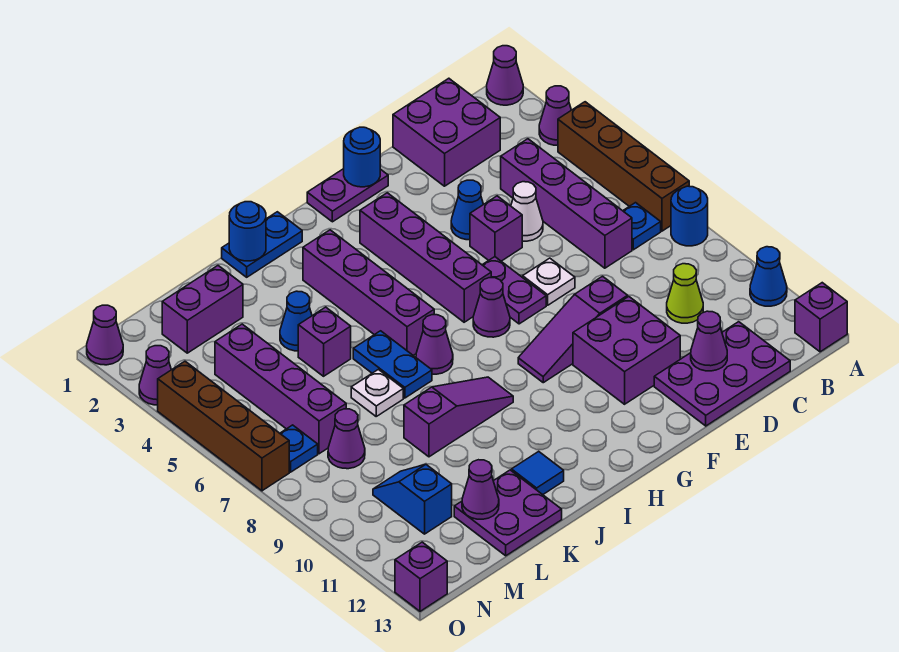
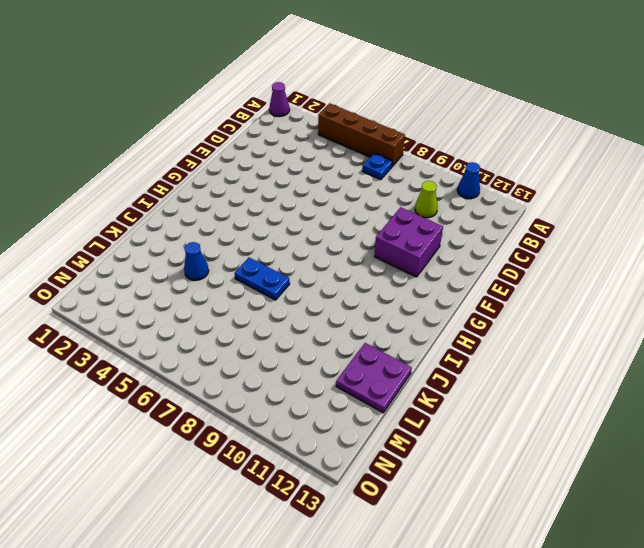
none -> purple cone A3 level 1
none -> blue round brick A8 level 1
none -> purple brick A13 level 1
none -> purple brick C1:D2 level 1

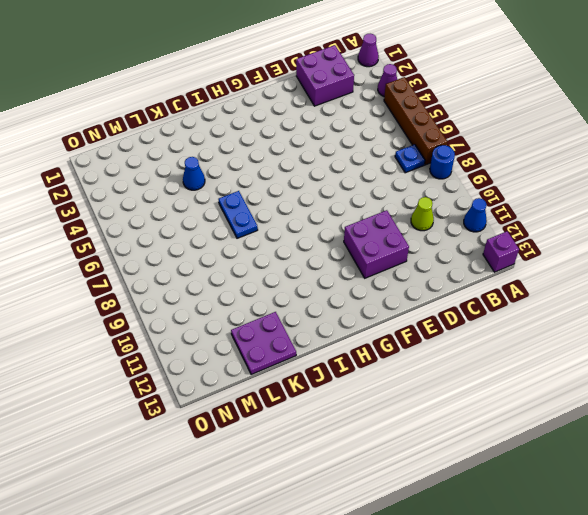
none -> purple brick C4:C7 level 1
none -> purple plate C12:E13 level 1
none -> white cone D5 level 1
none -> blue cone E4 level 1

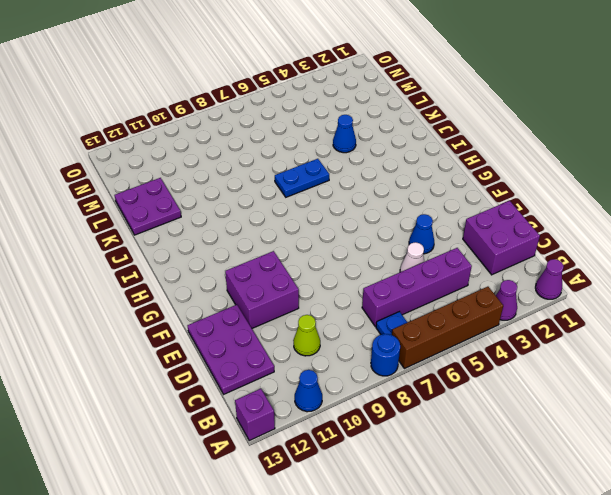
none -> purple brick E5 level 1
none -> white plate E7 level 1
none -> purple slope E9:G9 level 1 top E
none -> purple plate F1:G1 level 1

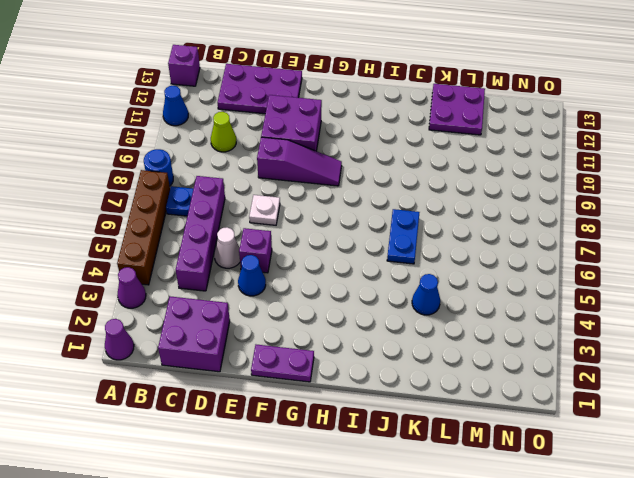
none -> purple plate F6:F7 level 1
none -> purple brick G3:G6 level 1
none -> purple cone G7 level 1
none -> blue plate I1:J1 level 1

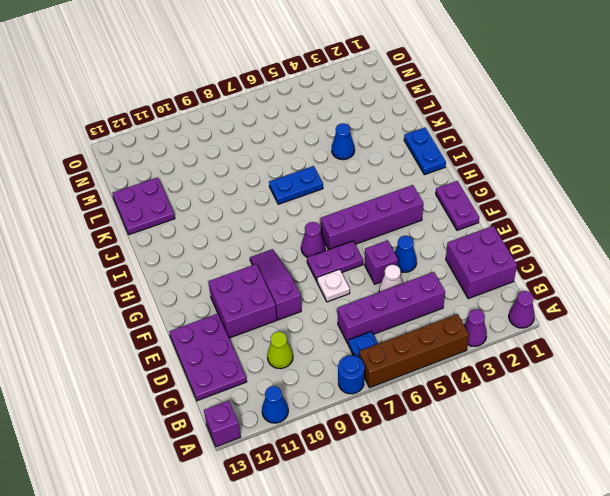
none -> purple brick I3:I6 level 1
none -> purple cone I7 level 1
none -> purple slope I9:K9 level 1 top K
none -> blue tile J12 level 1

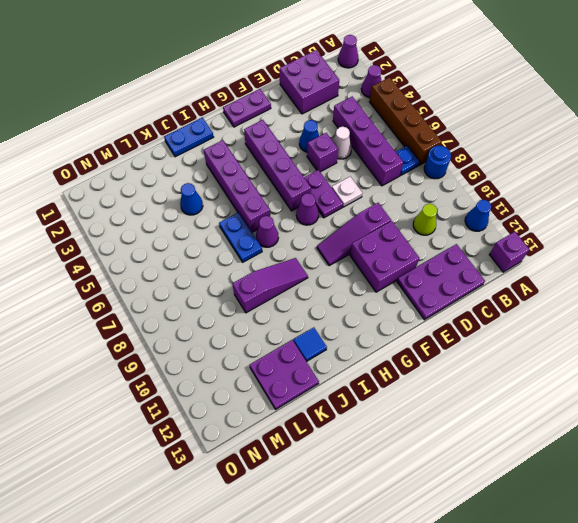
none -> purple brick K5 level 1
none -> white plate K7 level 1
none -> purple brick L2:M2 level 1
none -> purple brick M4:M7 level 1

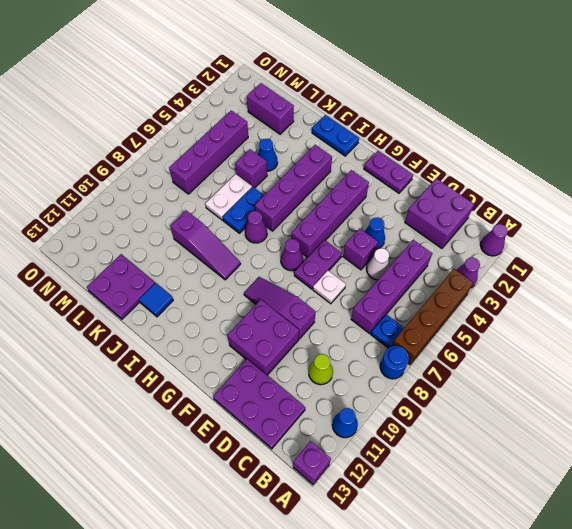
white plate K6:K7 level 1 -> white plate K7 level 1
none -> purple cone M8 level 1
none -> blue slope M10:M11 level 1 top 11
none -> blue plate N7 level 1
none -> purple cone O1 level 1

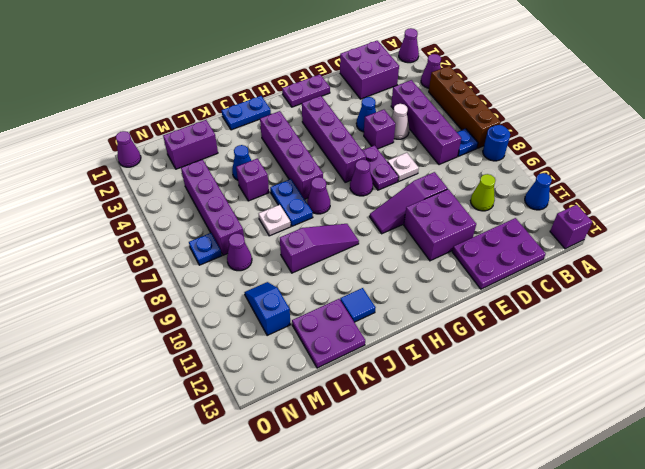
none -> purple cone O3 level 1
none -> brown brick O4:O7 level 1
none -> purple brick O13 level 1
none -> purple cone D12 level 2

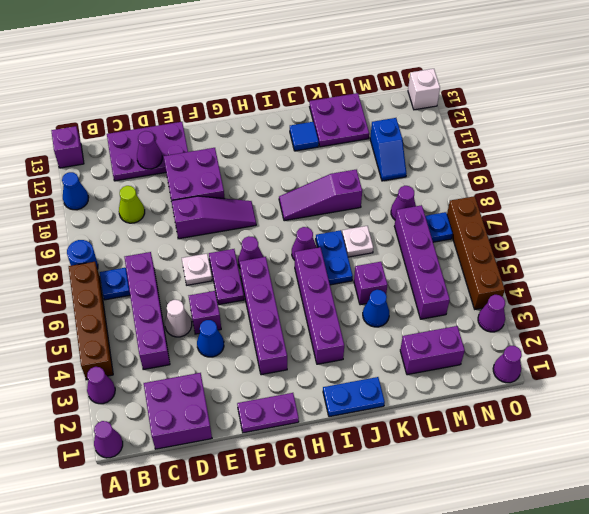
white brick O13 level 1 -> purple brick O13 level 1
none -> blue round brick F1 level 2
none -> blue round brick J1 level 2
none -> purple cone L12 level 2

